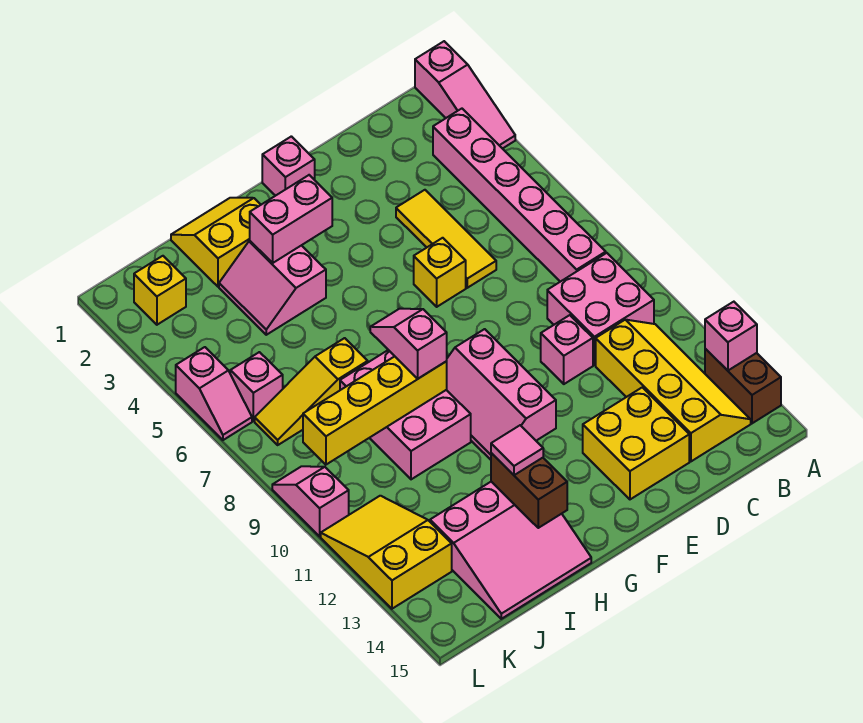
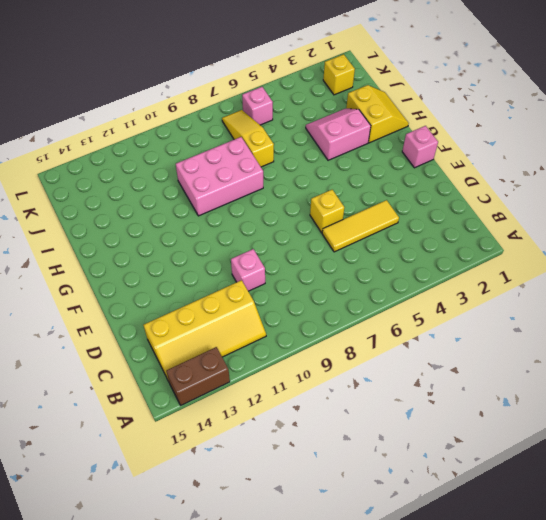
none -> pink slope A1:A3 level 1 top 1
none -> pink brick B3:B8 level 1
none -> pink brick B9:C10 level 1

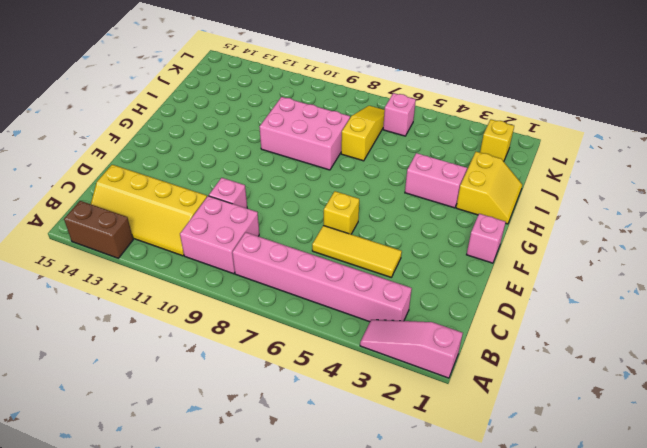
none -> yellow brick D13:E14 level 1
none -> pink slope F9:G11 level 1 top F
none -> pink slope H13:J15 level 1 top 13

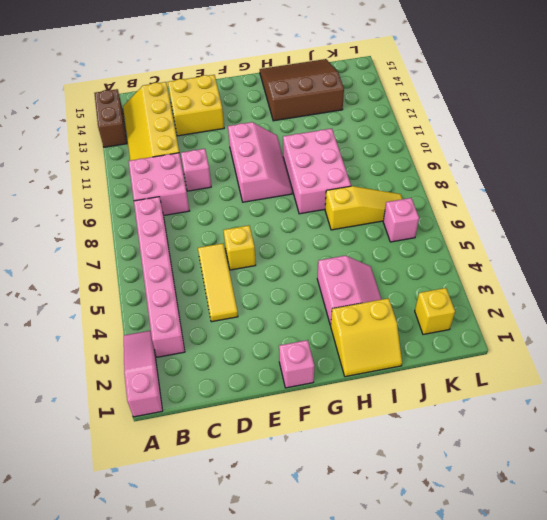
brown slope H13:J15 level 1 top 13 -> pink slope H13:J15 level 1 top 13
none -> yellow slope K11:L13 level 1 top 13
none -> pink slope L5:L6 level 1 top 5
none -> pink slope L9:L10 level 1 top 10

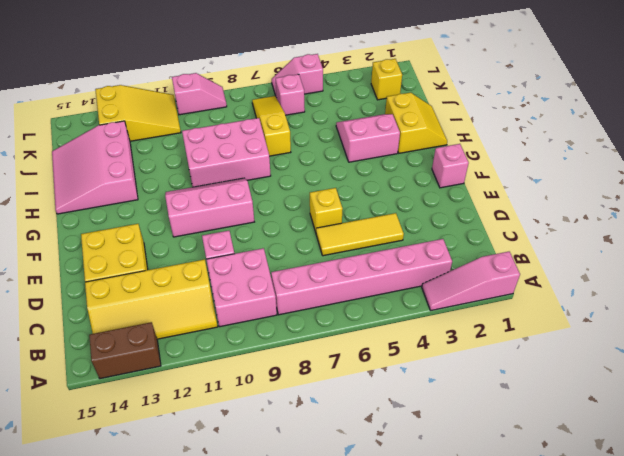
none -> pink brick A13 level 2
none -> pink brick G3:H3 level 2
none -> yellow brick H9:K9 level 2

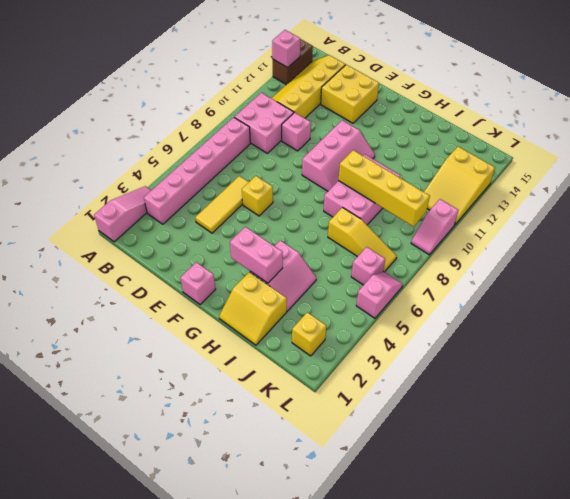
none -> pink slope H13:J15 level 1 top 13
none -> brown brick H13:H14 level 2
none -> pink slope H8:H9 level 3 top 9

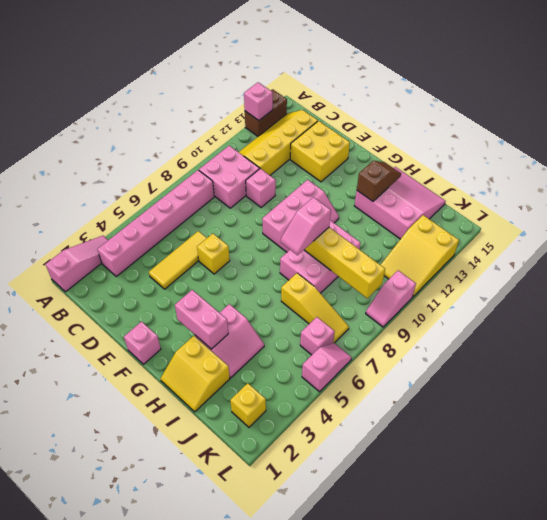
brown slope H13:H14 level 2 top 13 -> brown brick H13:H14 level 2
none -> pink tile H13 level 3

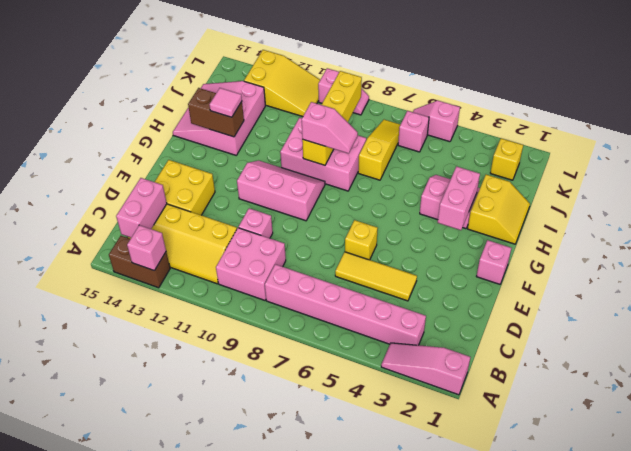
pink brick B14:C14 level 2 -> none

